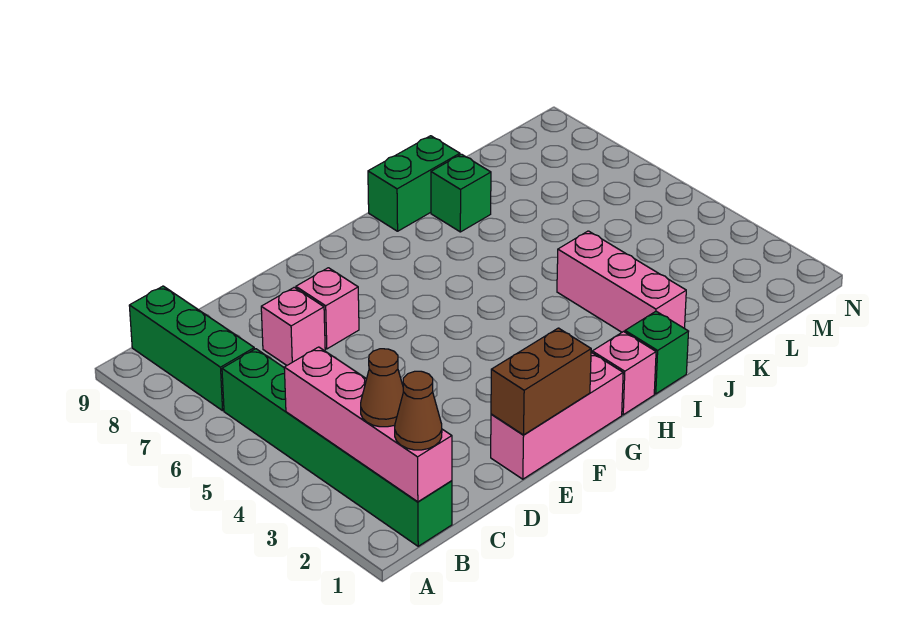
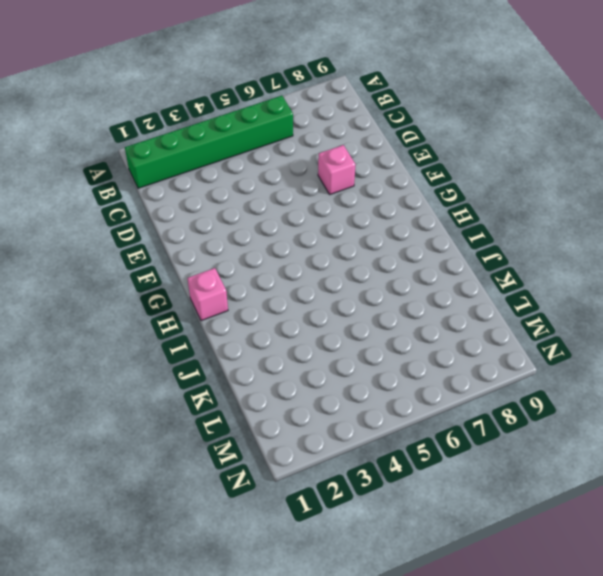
none -> green brick B7:B9 level 1
none -> pink brick D7 level 1
none -> pink brick E1:G1 level 1

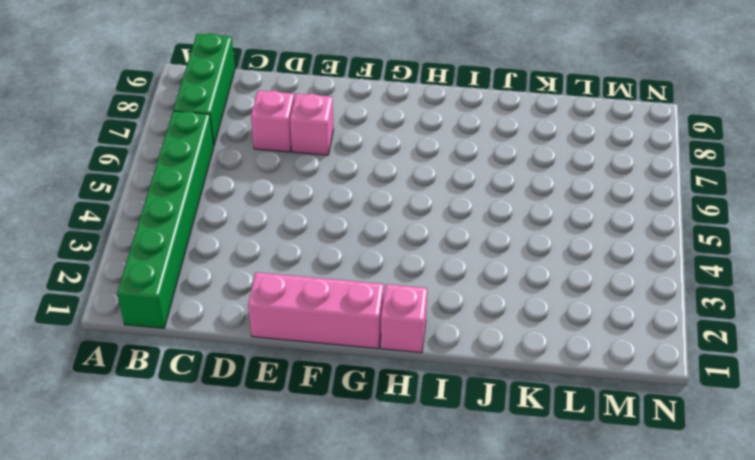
none -> green brick I1 level 1
none -> green brick I9:J9 level 1
none -> pink brick J2:J4 level 1

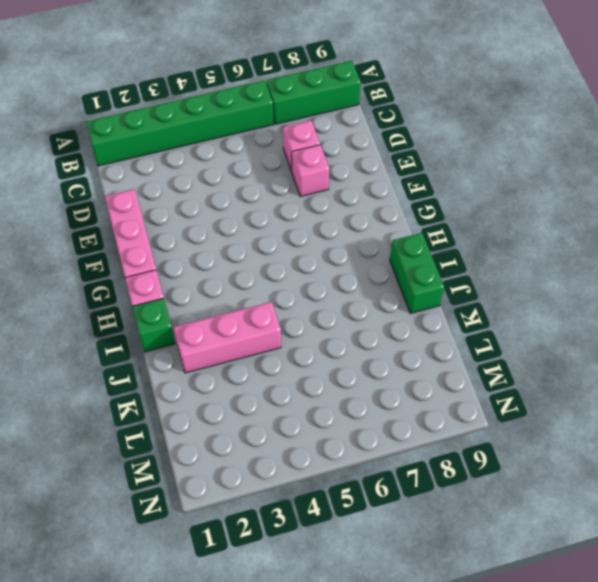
none -> green brick J8 level 1
none -> pink brick B1:B4 level 2
none -> brown brick E1:F1 level 2

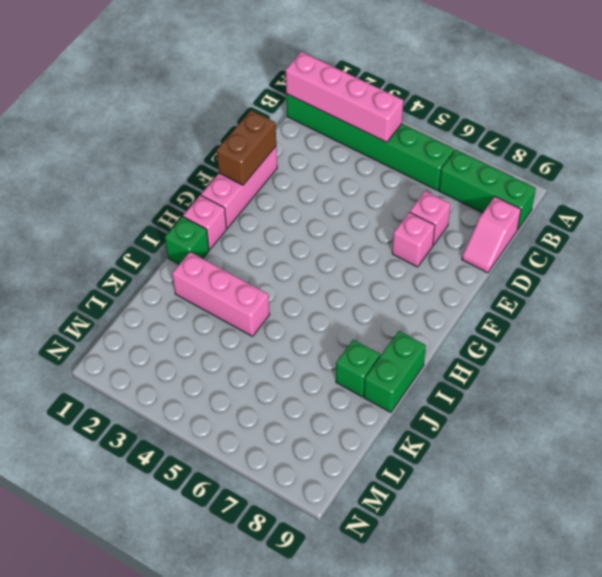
pink slope C9:D9 level 1 top C -> none
none -> brown cone B1 level 3
none -> brown cone B2 level 3

